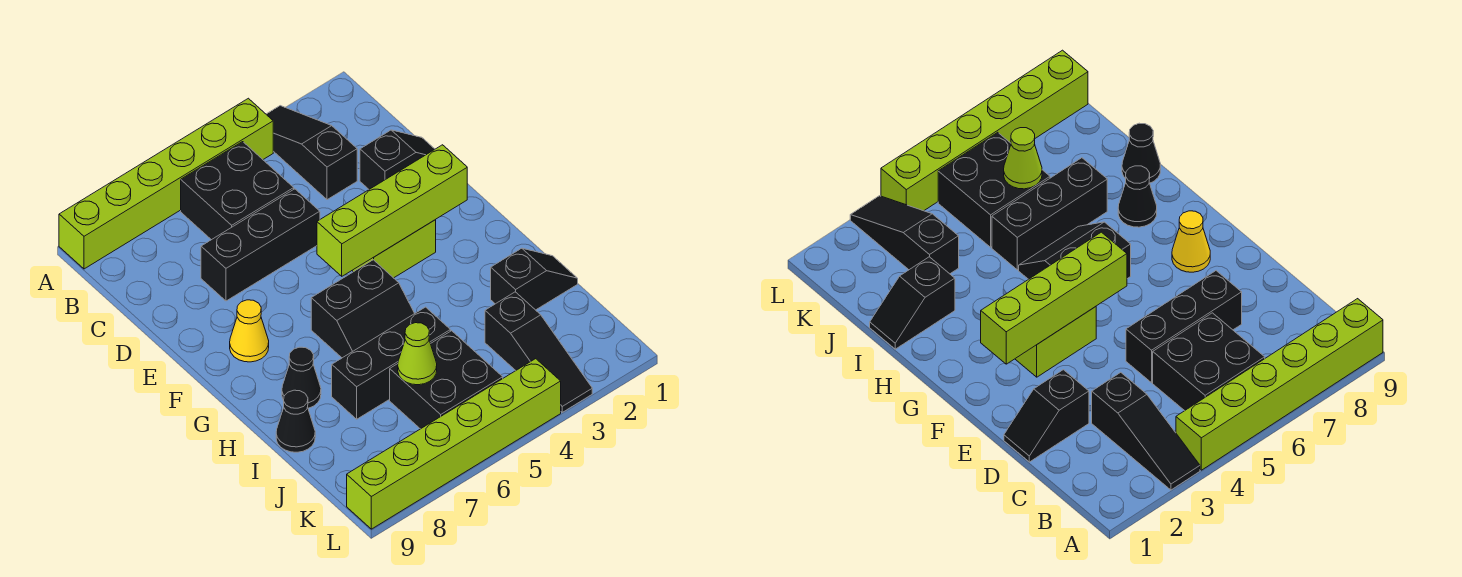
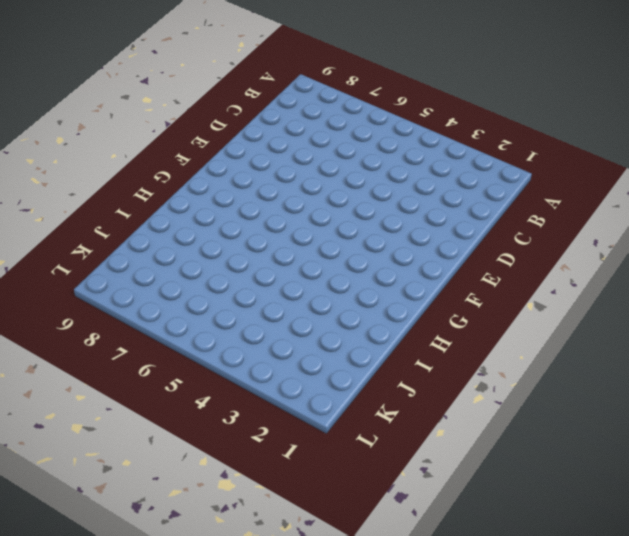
none -> black slope A3:C3 level 1 top C
none -> lime brick A4:A9 level 1
none -> black brick B5:C6 level 1

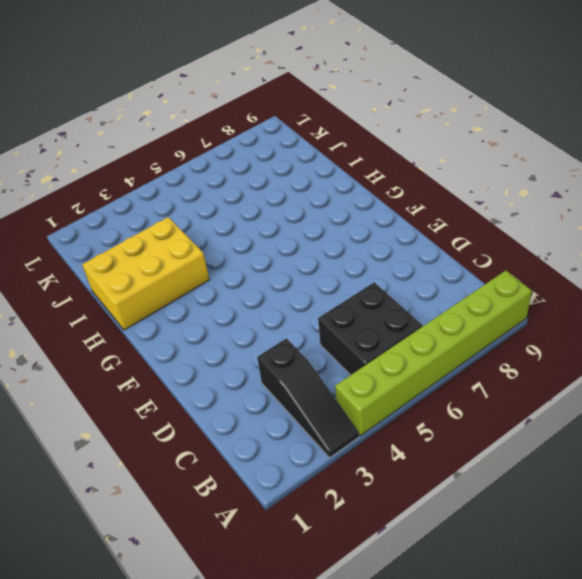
yellow brick H1:I3 level 1 -> black slope I1:I2 level 1 top 2
none -> black slope D1:D2 level 1 top 2
none -> black brick D5:D7 level 1
none -> lime brick F3:F4 level 1

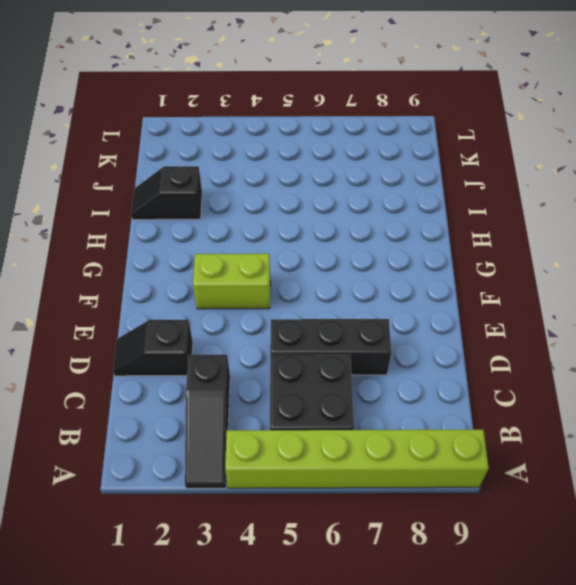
none -> yellow cone F8 level 1
none -> black slope G5:H6 level 1 top G
none -> black cone H8 level 1

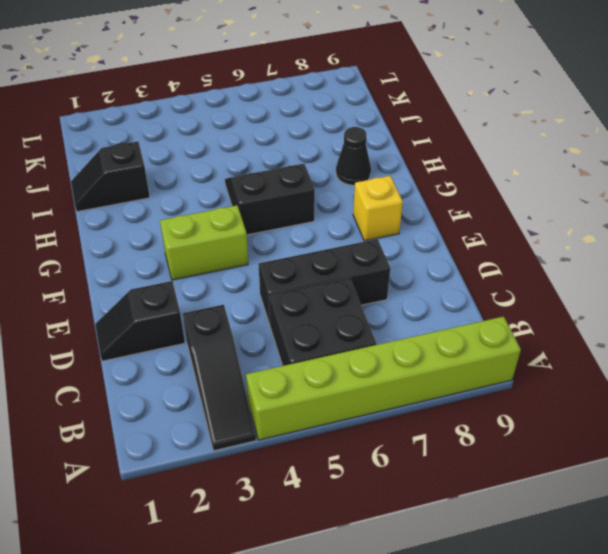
yellow brick F8 level 1 -> yellow cone F8 level 1
none -> black brick I5:I7 level 1
none -> black cone I9 level 1
none -> black slope J3:L3 level 1 top J

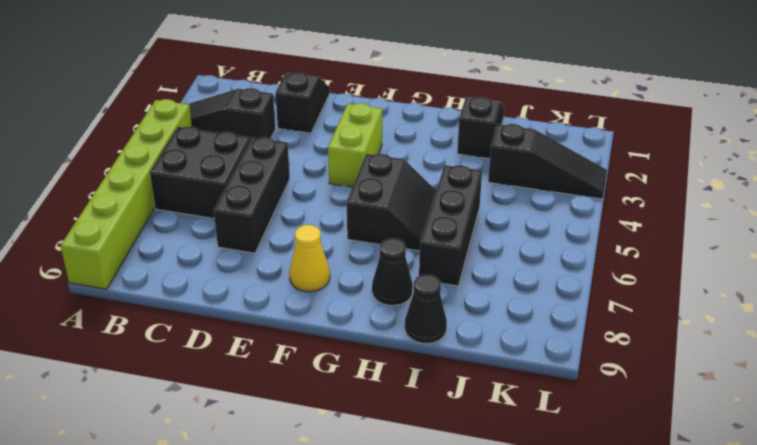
none -> black brick J5:K6 level 1
none -> lime brick L4:L9 level 1
none -> lime brick F2:F5 level 2

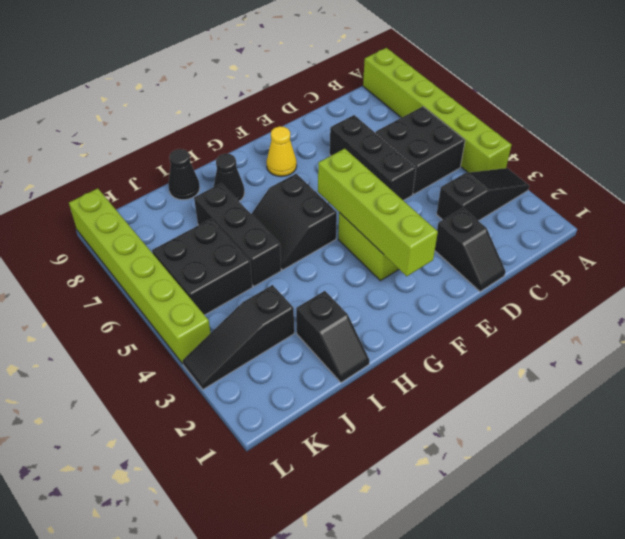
none -> lime cone J6 level 2

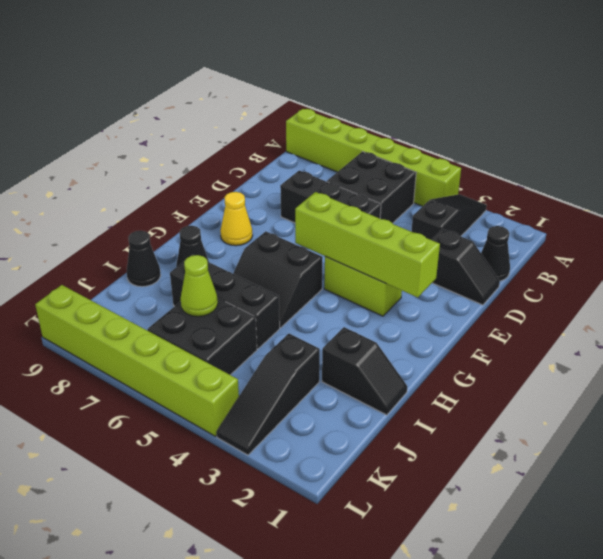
black cone C1 level 1 -> none

